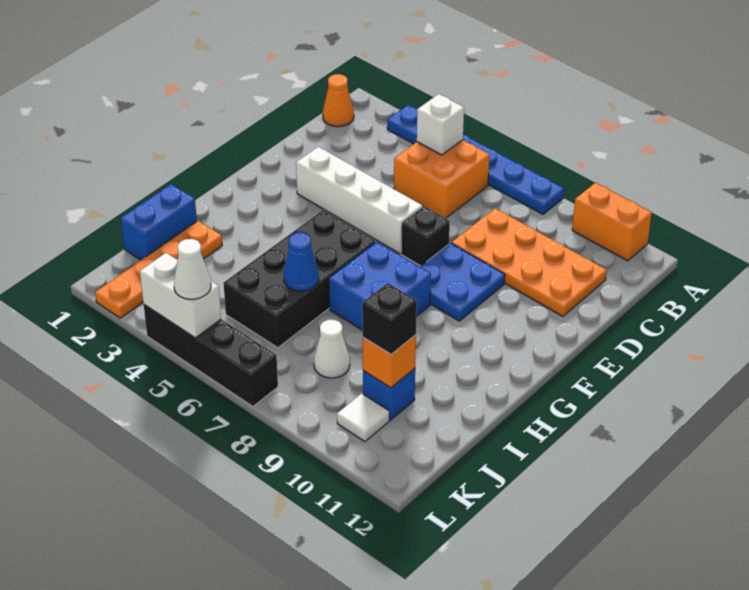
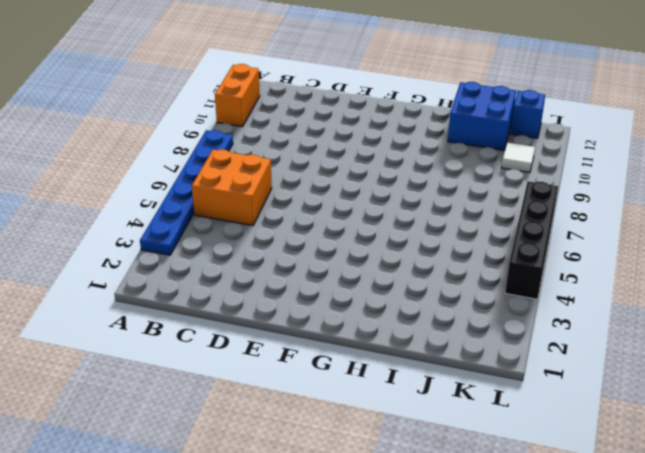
blue brick I11:J12 level 1 -> blue brick G7:H8 level 1
blue brick K12 level 1 -> blue brick J10 level 1
none -> orange cone B1 level 1
none -> orange plate C8:D11 level 1
none -> white brick E3:E6 level 1

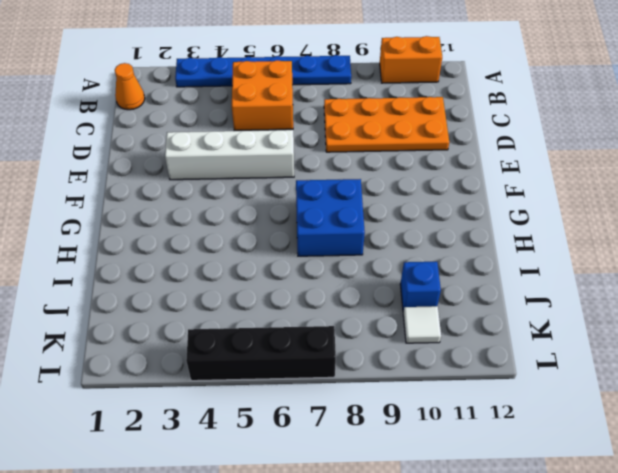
none -> black brick E7 level 1
none -> blue plate E8:F9 level 1
none -> black brick G5:J6 level 1

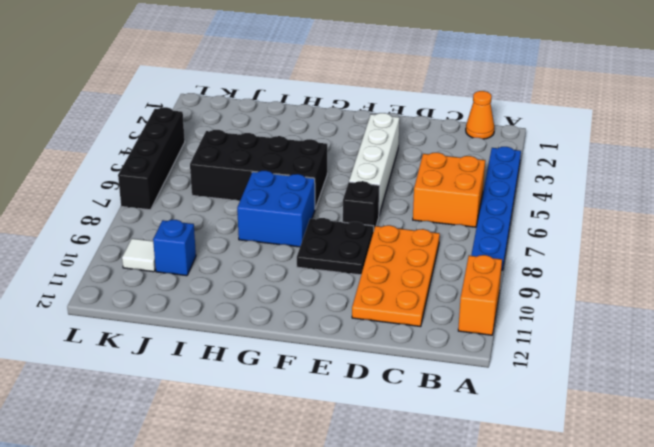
black plate E8:F9 level 1 -> blue plate E8:F9 level 1
none -> blue brick I1:J1 level 1
none -> orange plate I2:L2 level 1
none -> white cone J8 level 1

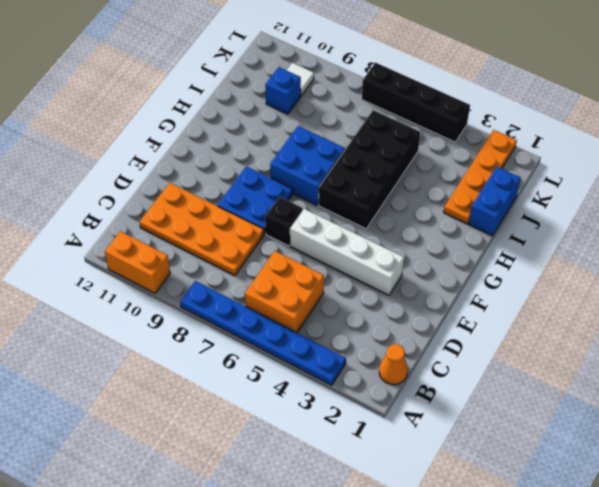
none -> white cone J8 level 1
none -> white brick B5 level 2
none -> blue cone I6 level 2

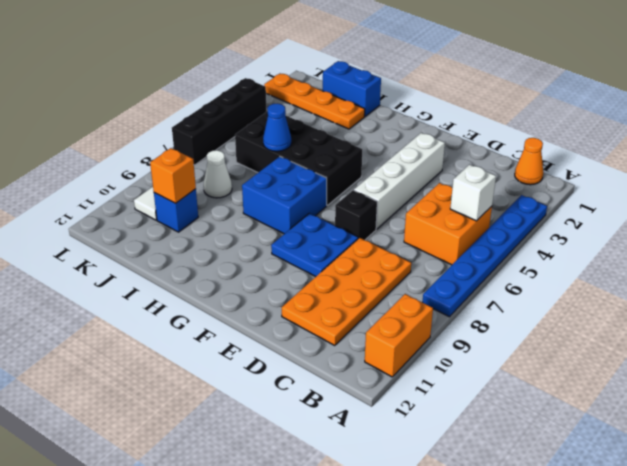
none -> white brick L4:L5 level 2
none -> black brick J10 level 3
none -> white cone L5 level 3

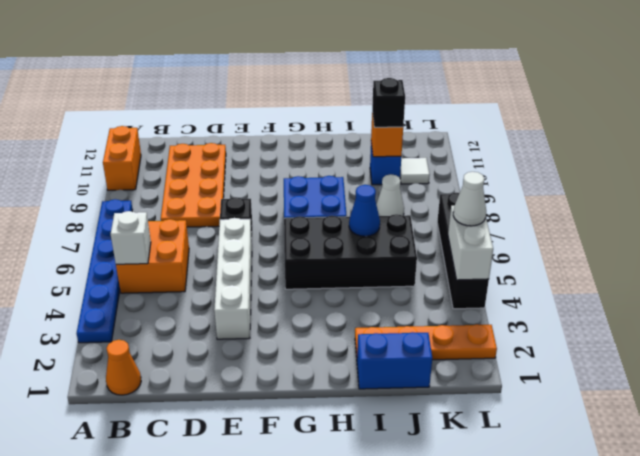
none -> blue plate E8:F9 level 1

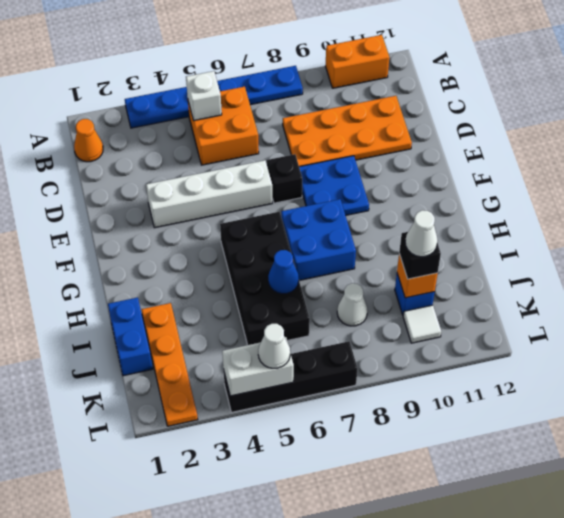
white cone J10 level 4 -> none

